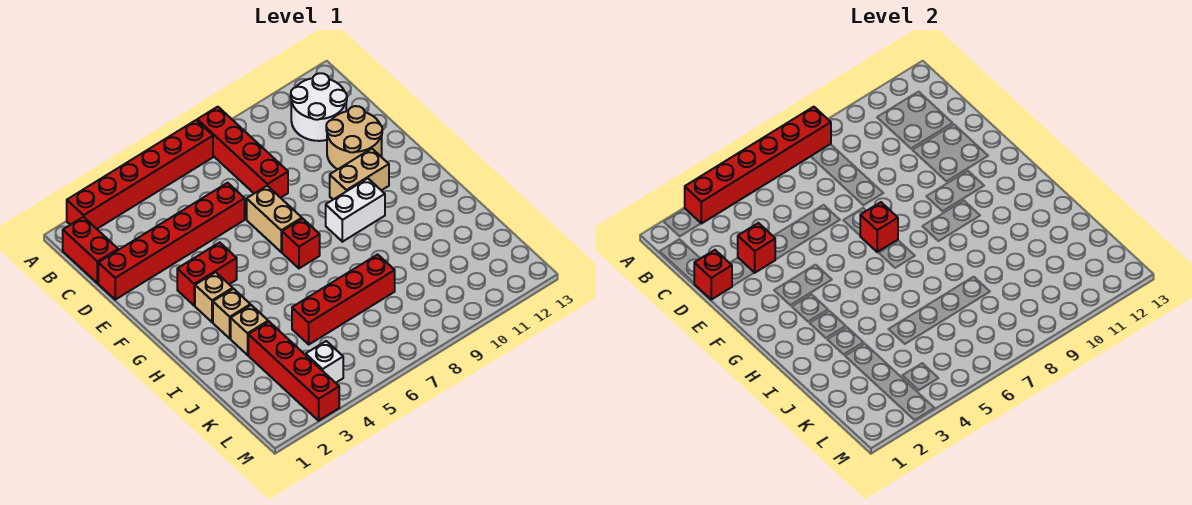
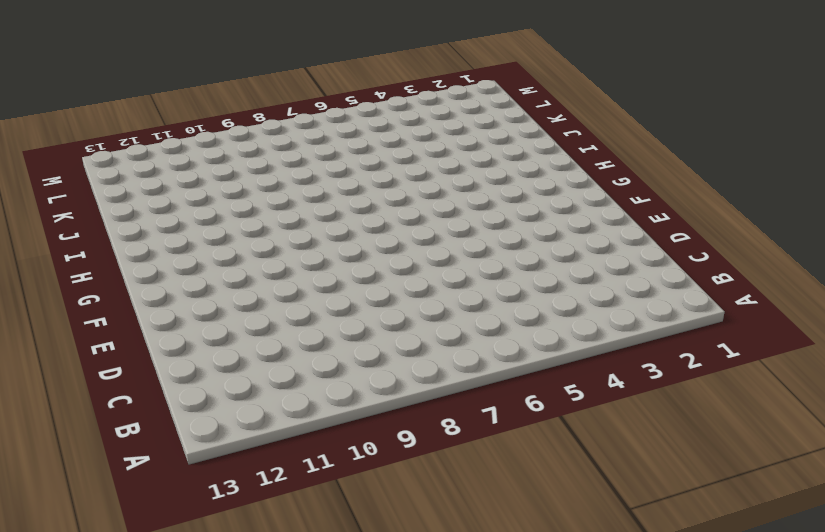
none -> red brick A2:A7 level 1
none -> red brick A8:D8 level 1
none -> red brick B1:C1 level 1

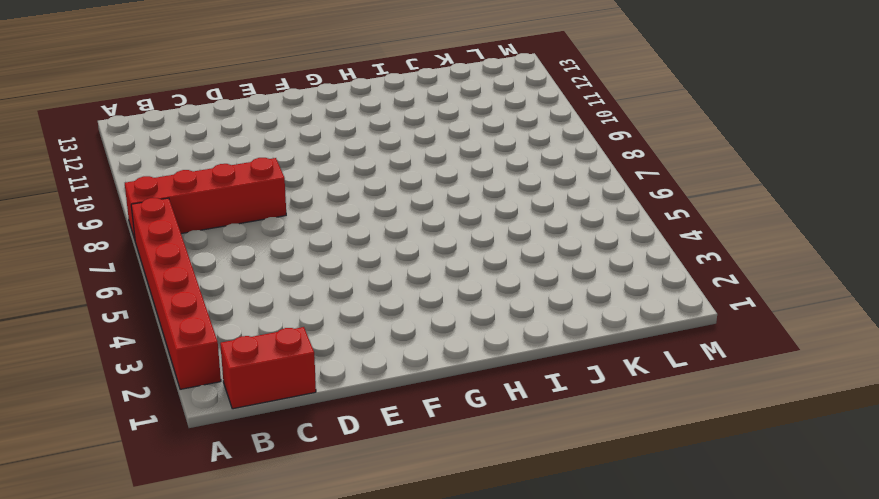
none -> white round brick B11:C12 level 1
none -> red brick D1:D6 level 1
none -> tan round brick D11:E12 level 1

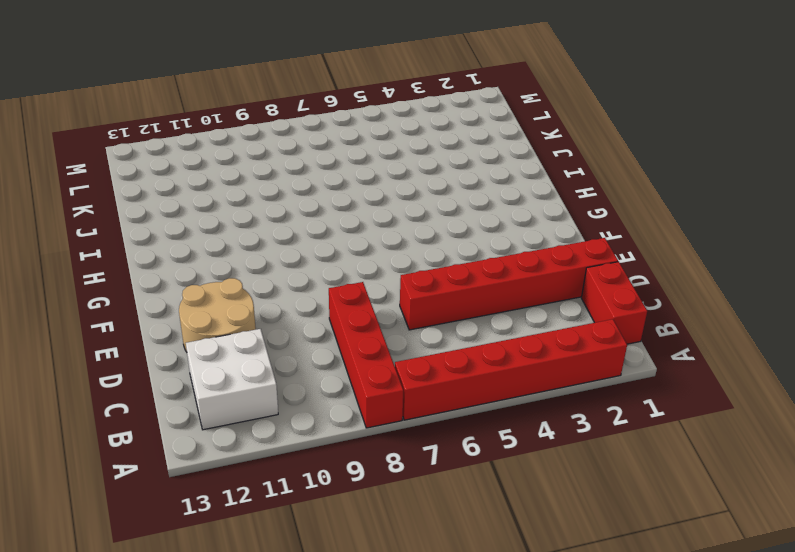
white brick B11:C12 level 1 -> white round brick B11:C12 level 1
none -> tan brick E7:F7 level 1
none -> red brick F3:F4 level 1
none -> tan brick F10:F11 level 1

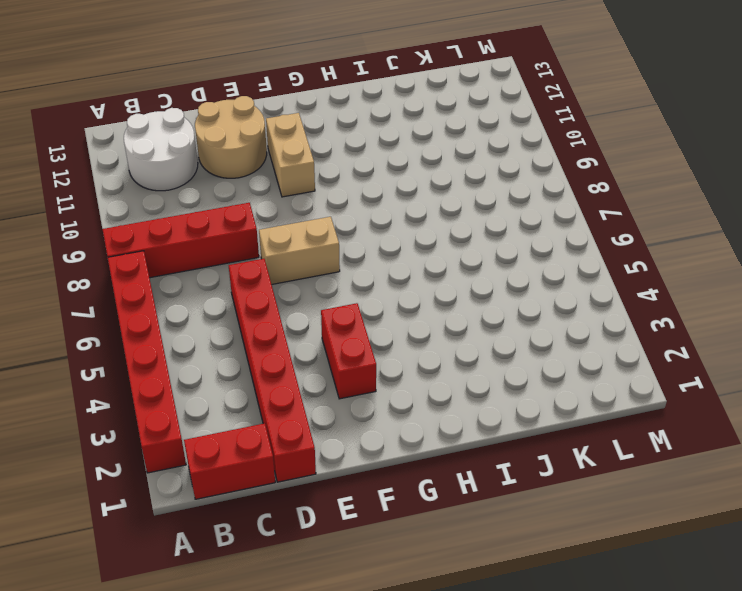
none -> tan brick G3 level 1
none -> red brick G7 level 1
none -> white brick G9:G10 level 1

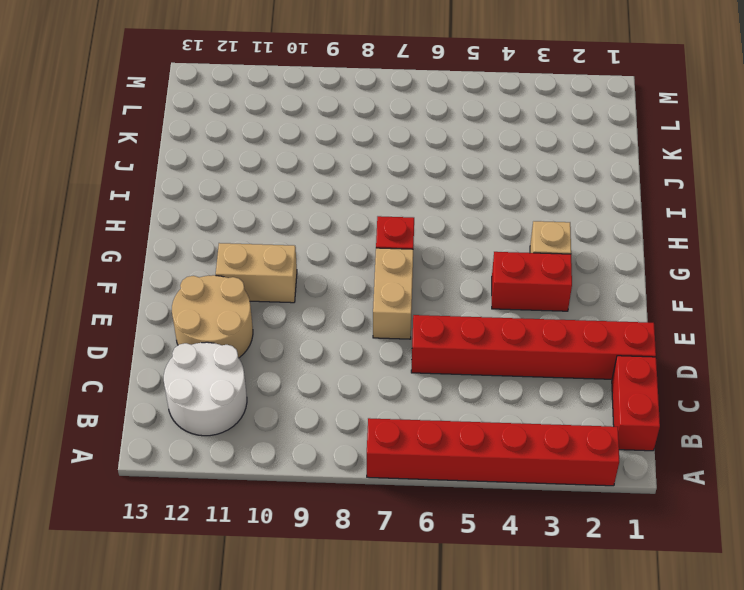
none -> red brick A8:D8 level 1
none -> white brick G9:G10 level 1
none -> tan brick H3 level 1

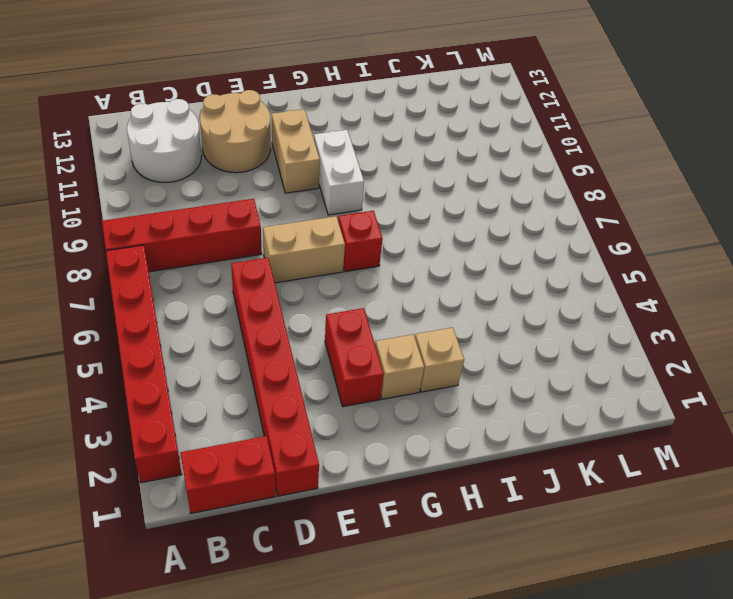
none -> tan brick I3 level 1
none -> red brick J3:M3 level 1
none -> red brick J5:J8 level 1

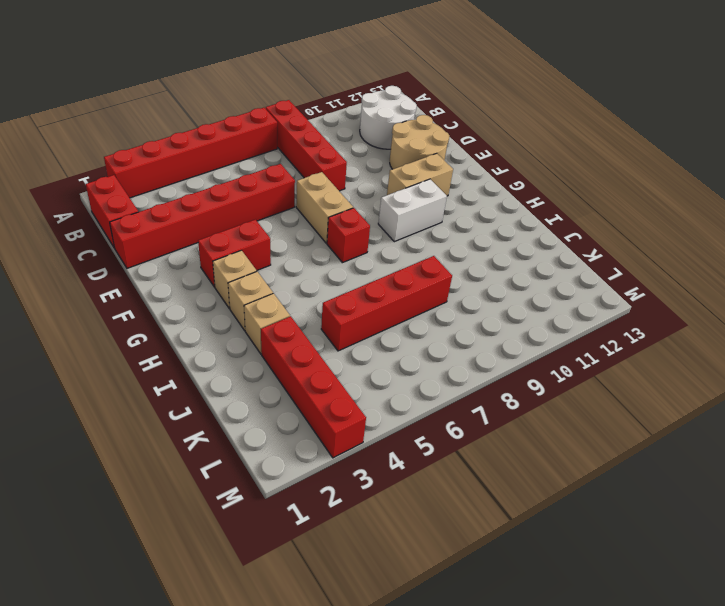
none -> white brick L4 level 1
none -> red brick A3:A8 level 2
none -> red brick D1 level 2

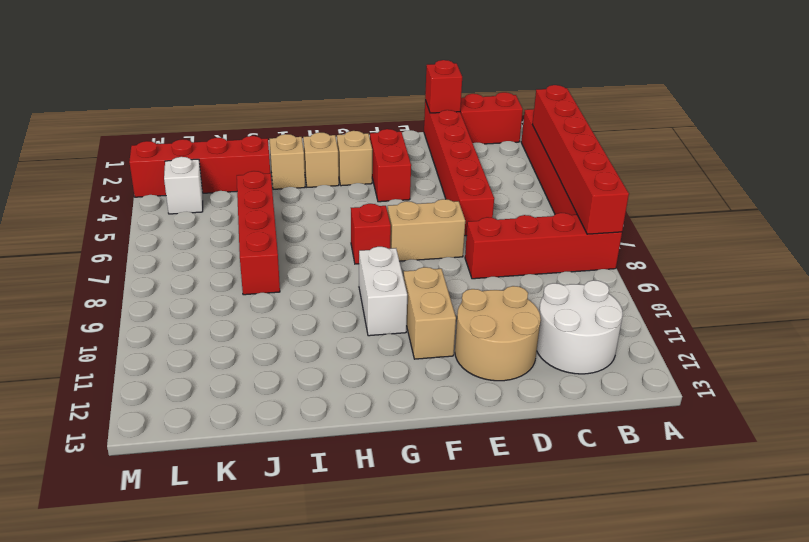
none -> red brick D3 level 2
none -> red brick F7 level 2

